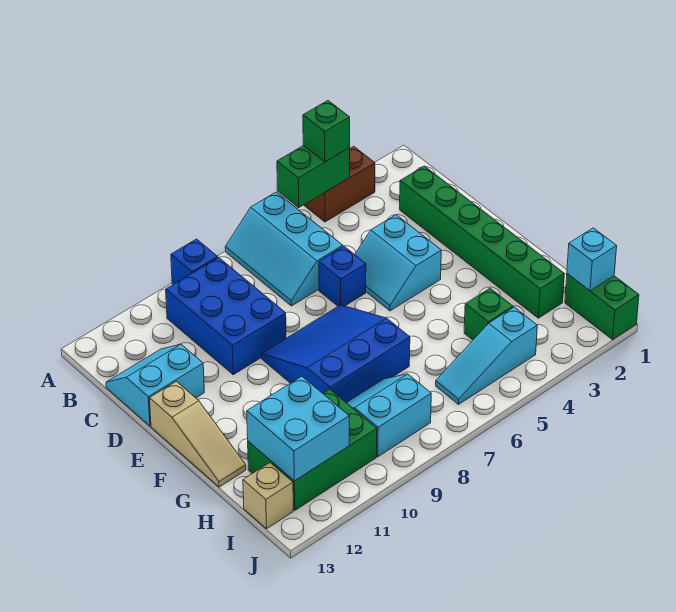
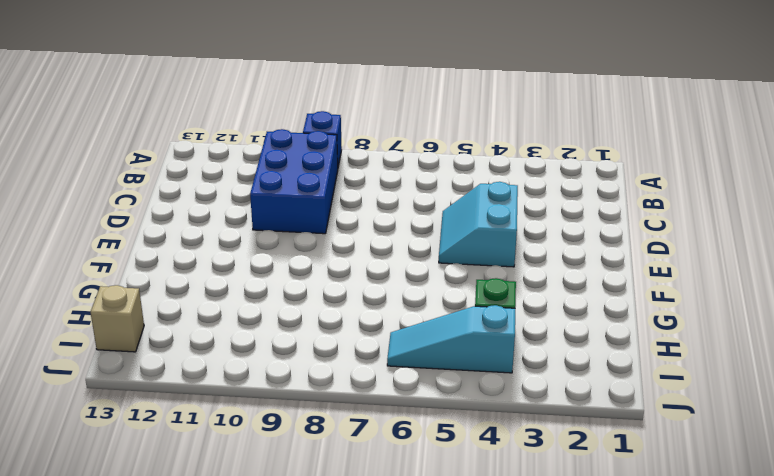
none -> brown brick A3:A4 level 1
none -> cyan slope A6:C7 level 1 top 6
none -> green brick C2:H2 level 1

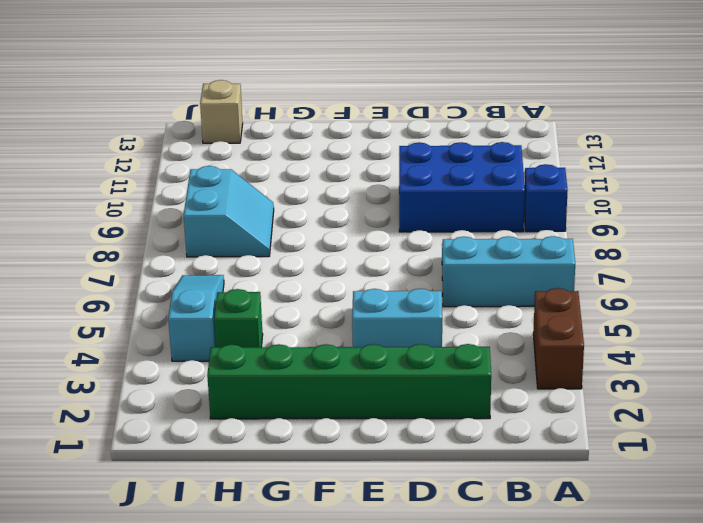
none -> cyan slope C12:D13 level 1 top D
none -> blue brick D6 level 1
none -> blue slope E7:G9 level 1 top G

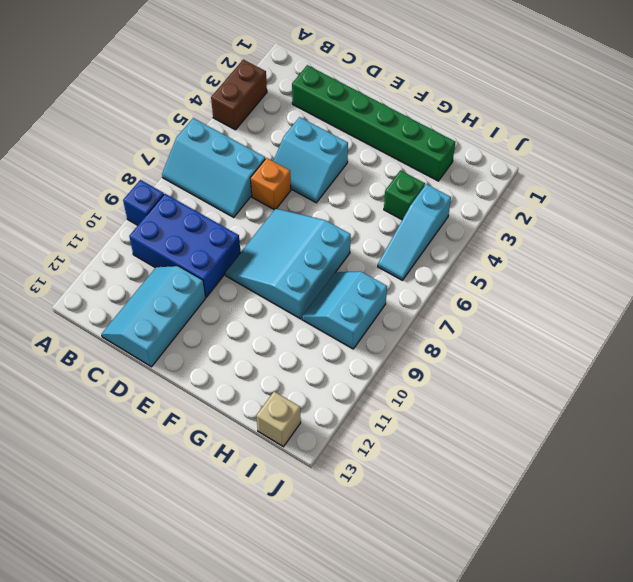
cyan slope C11:D13 level 1 top D -> cyan slope C12:D13 level 1 top D
orange brick D6 level 1 -> blue brick D6 level 1
cyan slope E7:G9 level 1 top G -> blue slope E7:G9 level 1 top G
none -> tan slope E13:G13 level 1 top E
none -> green brick H10:I12 level 1
none -> green brick I1:J1 level 1

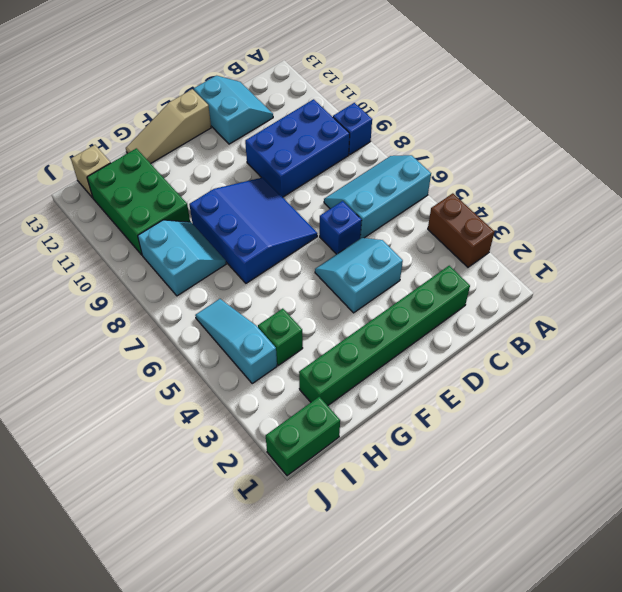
none -> green brick A4:A5 level 2
none -> cyan brick H11:I12 level 2
none -> cyan brick I1 level 2

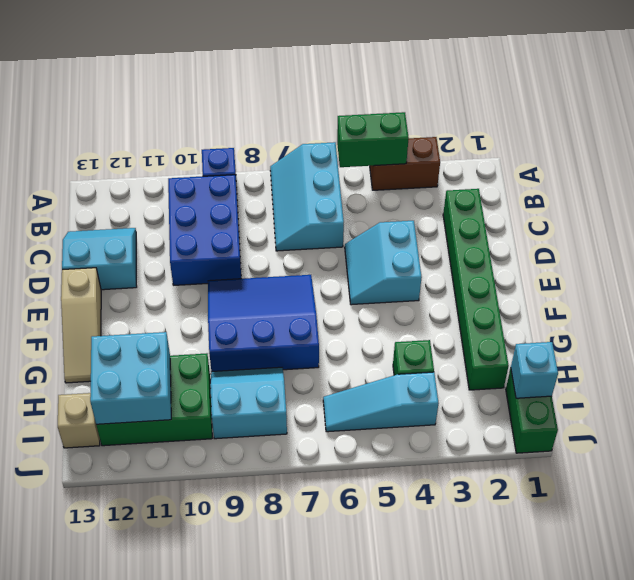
none -> blue brick D6 level 1
none -> green brick A4 level 3

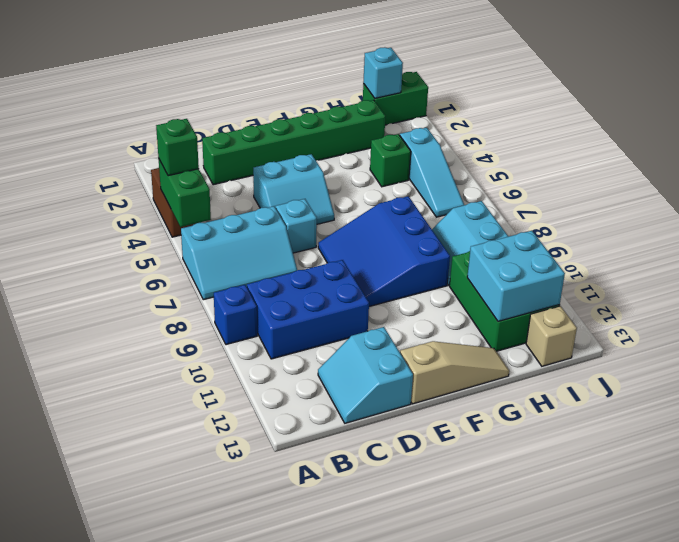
cyan brick D6 level 1 -> blue brick D6 level 1

